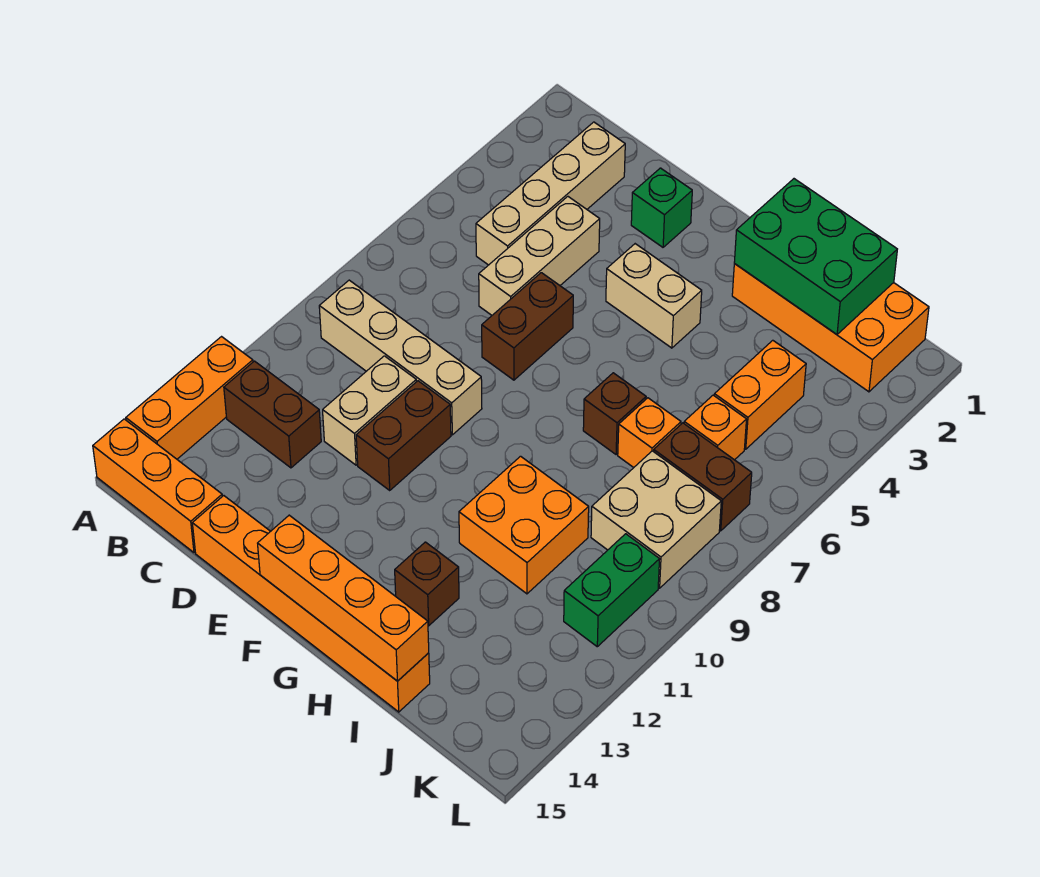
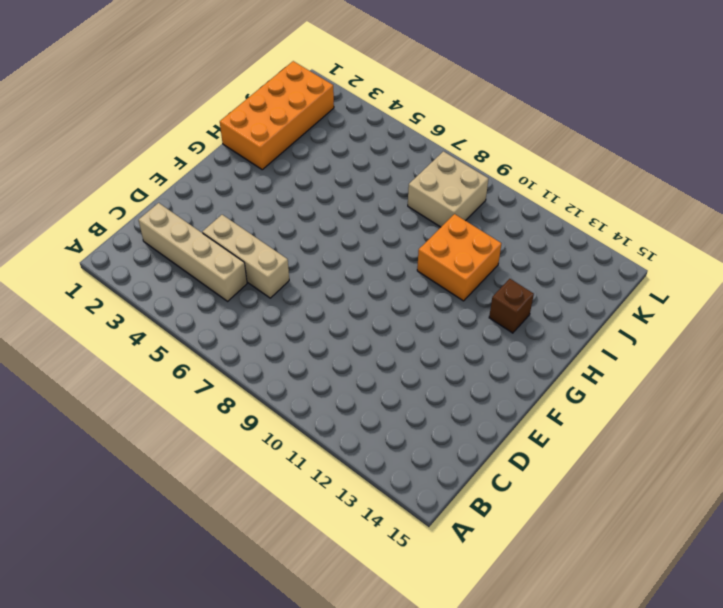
none -> orange brick A12:A14 level 1
none -> orange brick A15:C15 level 1
none -> tan brick B9:E9 level 1

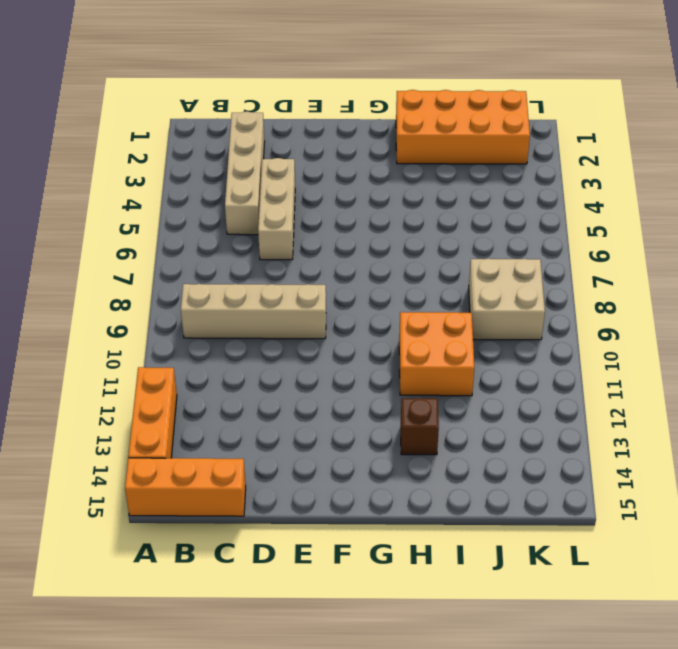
none -> brown brick B12:C12 level 1
none -> tan brick D10:D11 level 1
none -> orange brick D15:I15 level 1

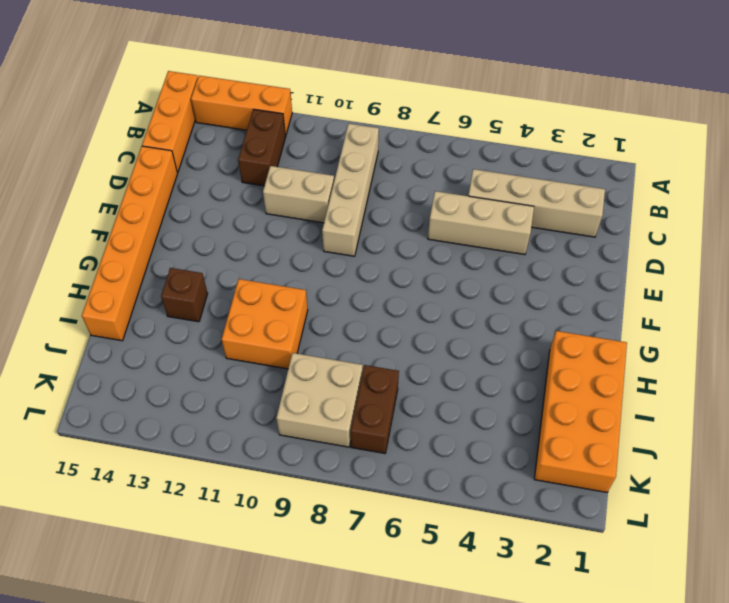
none -> green brick E2 level 1
none -> brown brick E6:E7 level 1
none -> brown brick E10:E11 level 1

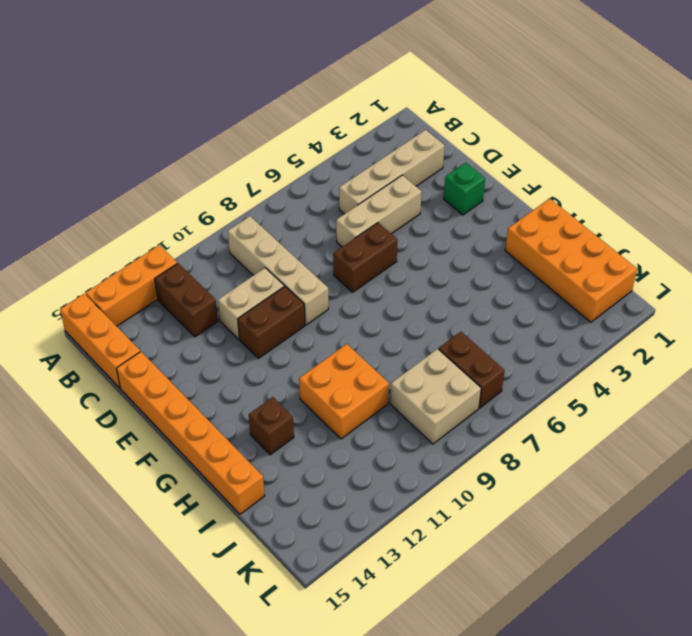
none -> tan brick F4:G4 level 1
none -> brown brick H7 level 1
none -> orange brick I7 level 1

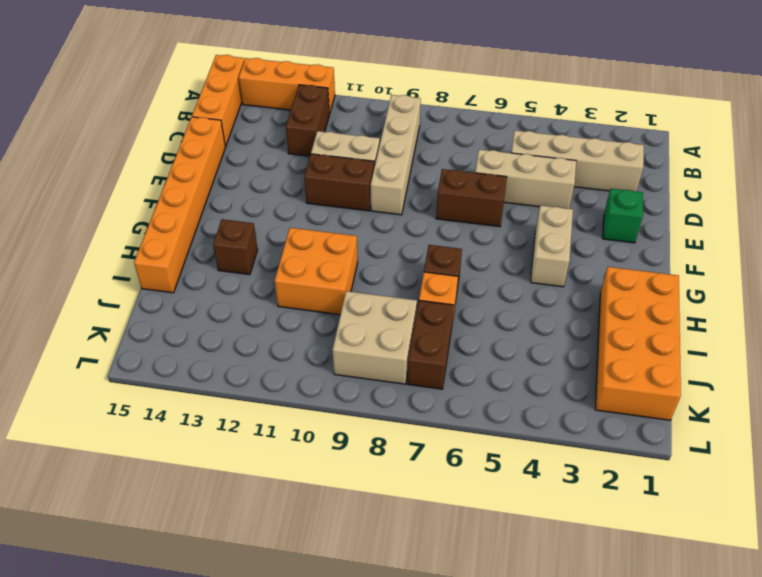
none -> orange brick J4:J5 level 1
none -> orange brick J6 level 1
none -> green brick K10:K11 level 1

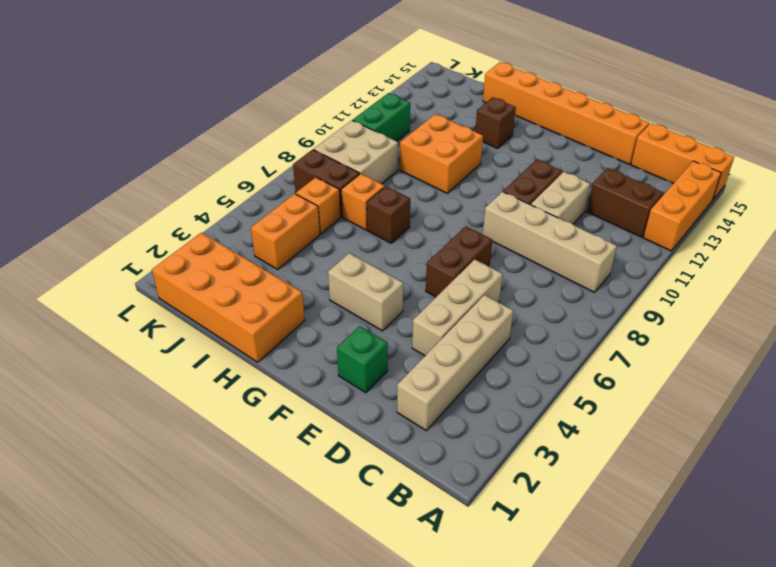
none -> orange brick F15:I15 level 2
none -> green brick H1:J2 level 2

